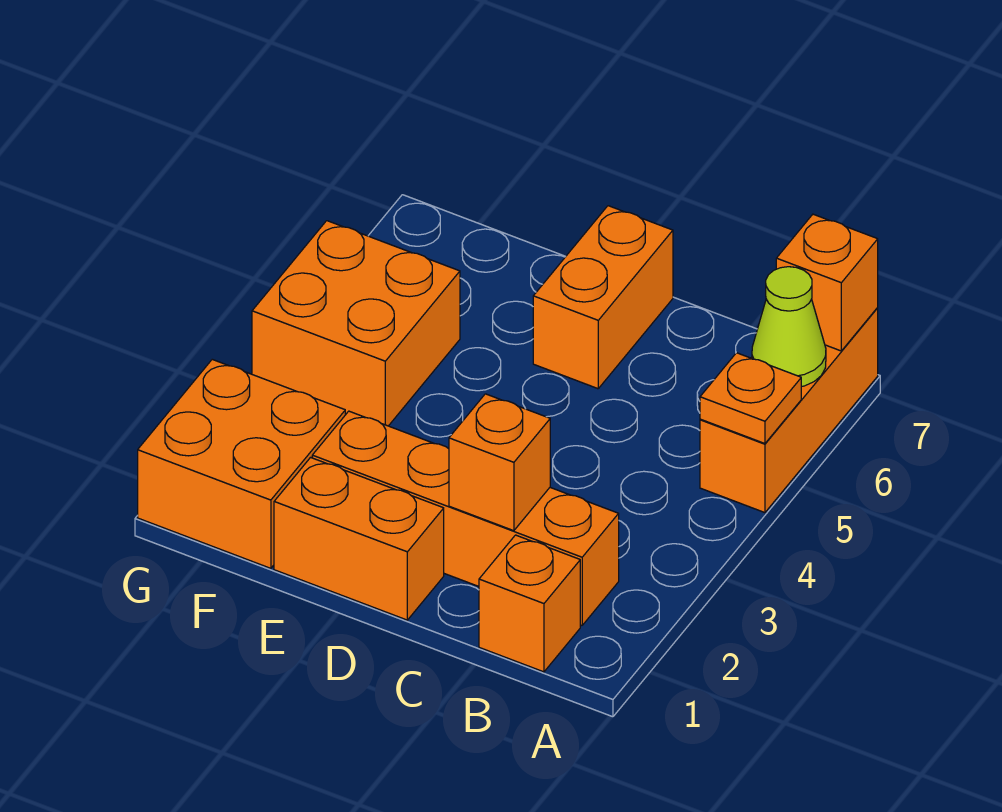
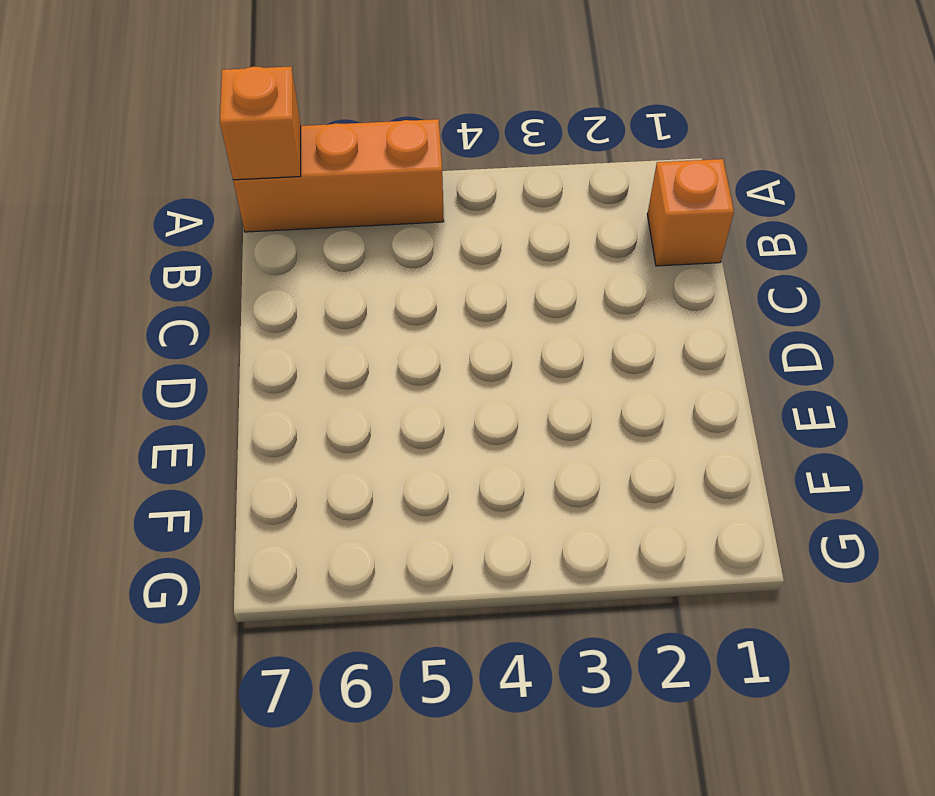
none -> orange brick B2:E2 level 1
none -> orange brick D1:E1 level 1

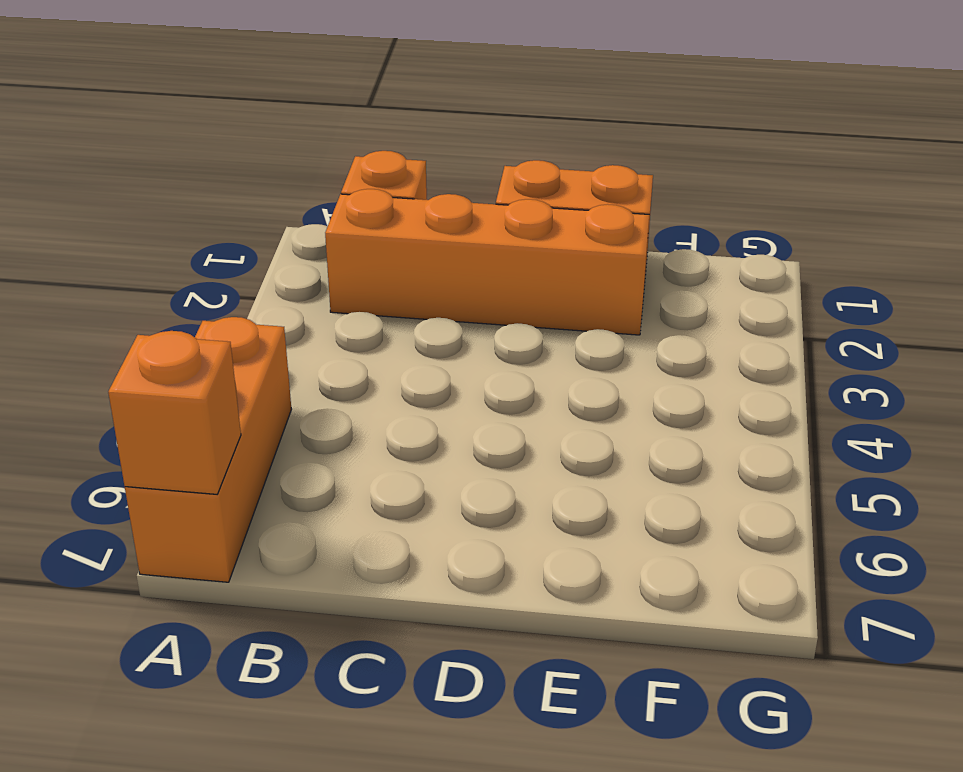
none -> orange brick D6:D7 level 1
none -> orange brick F1:G2 level 1

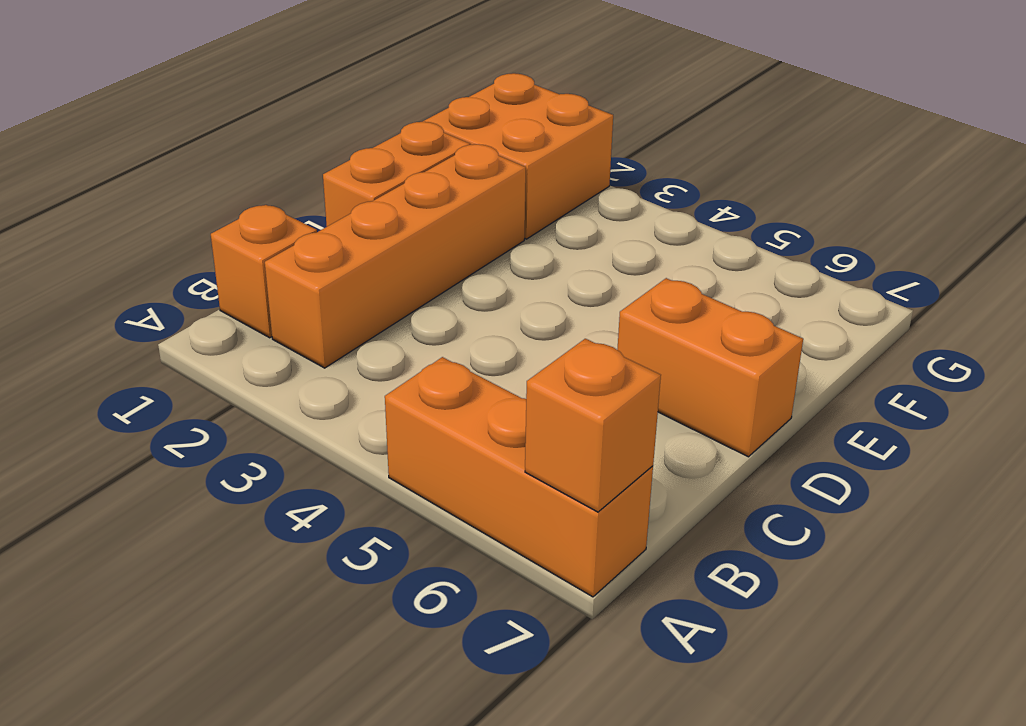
none -> orange brick F4:G5 level 1
none -> orange plate A5 level 2

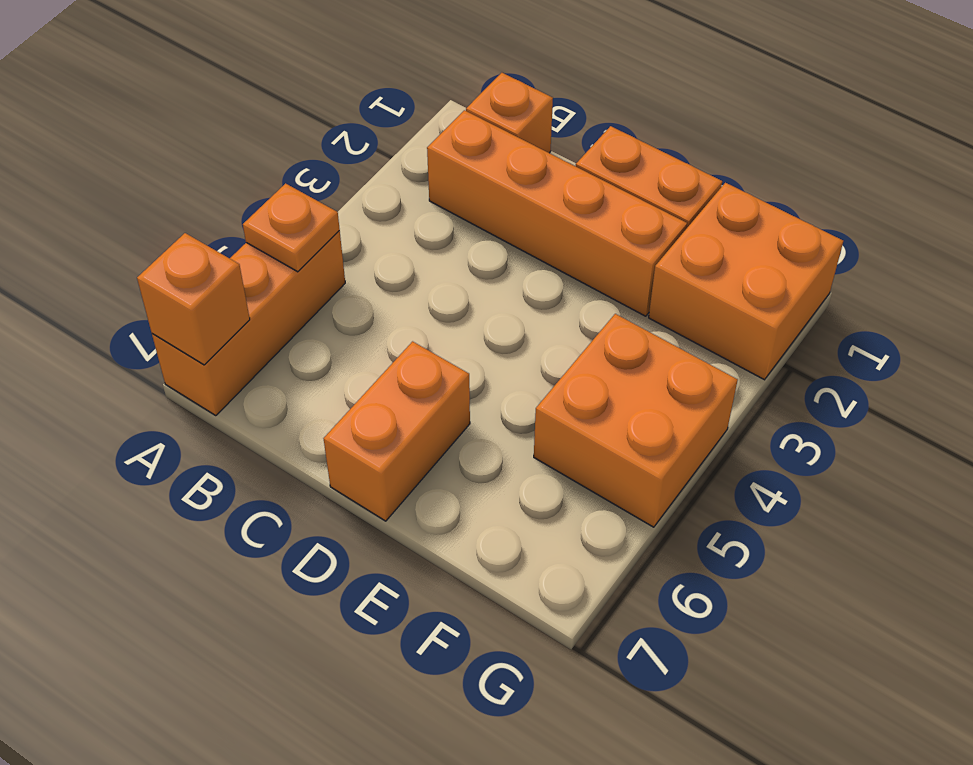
none -> lime cone A6 level 2
none -> orange brick C2 level 2

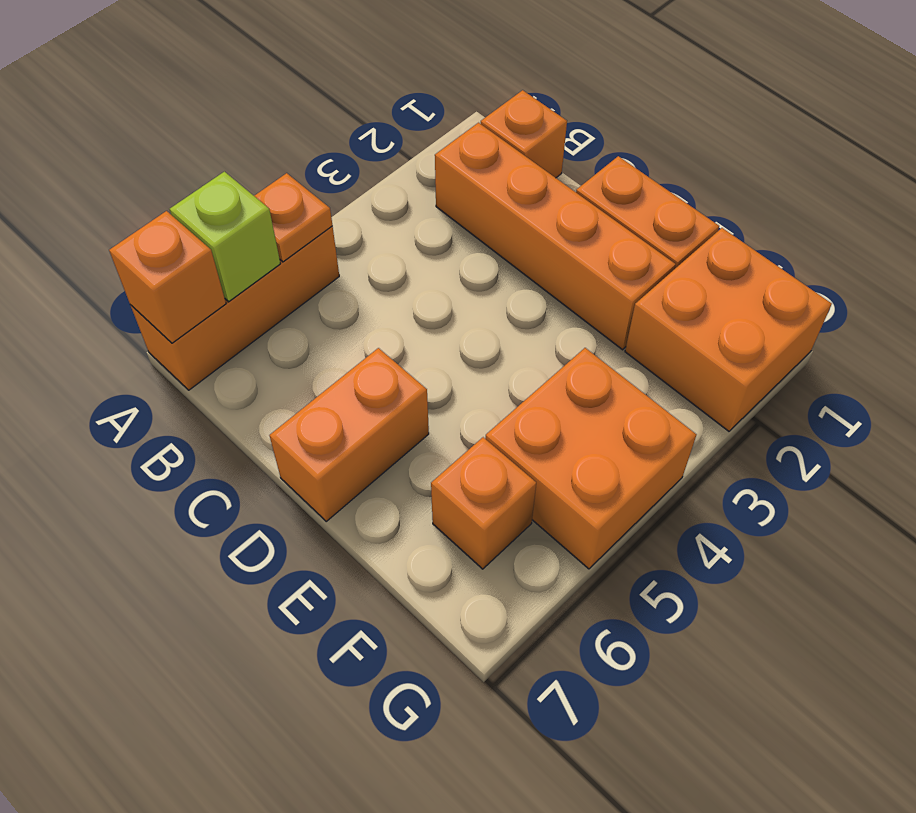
lime brick A6 level 2 -> lime cone A6 level 2
orange brick F6 level 1 -> orange brick C2 level 2

